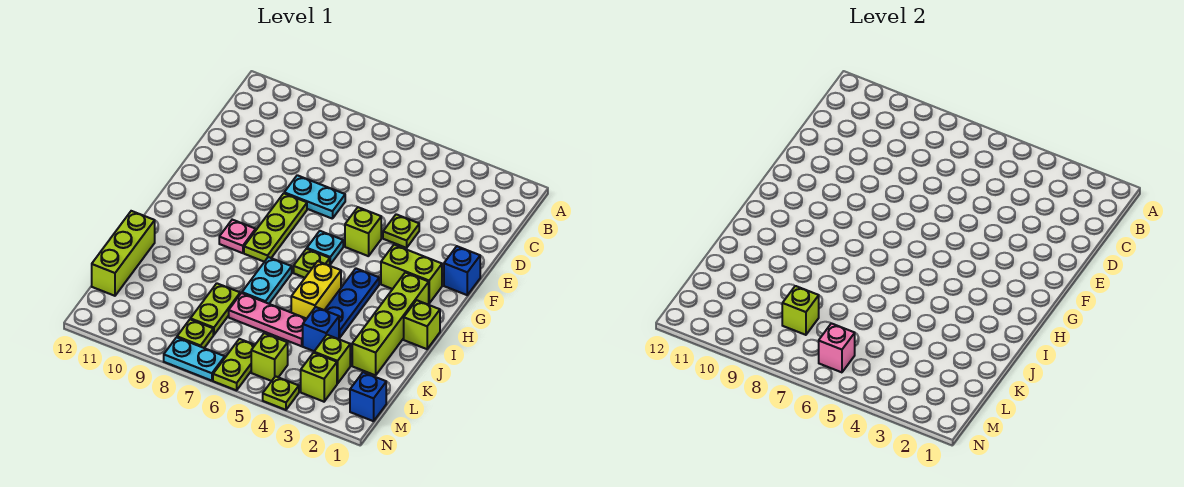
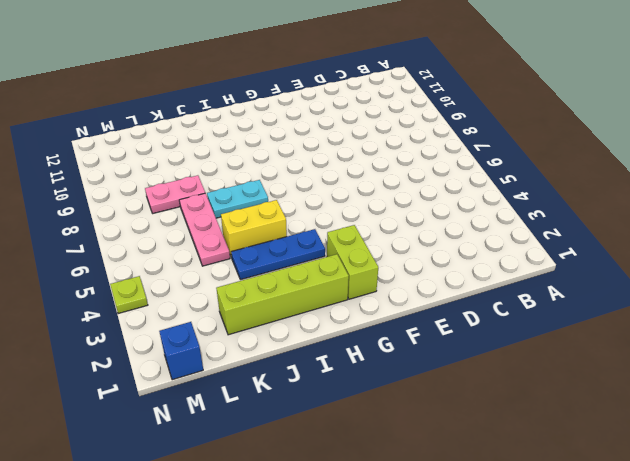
pink plate K8:L8 level 1 -> lime plate K8:L8 level 1
none -> lime plate E4 level 1
none -> cyan plate E7:E8 level 1
none -> blue brick F1 level 1

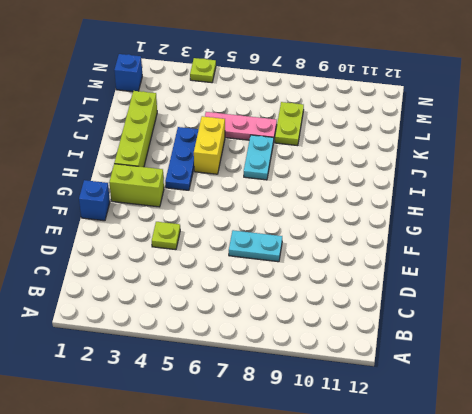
none -> lime brick F5 level 1
none -> lime plate F8:H8 level 1
none -> cyan plate G6 level 1

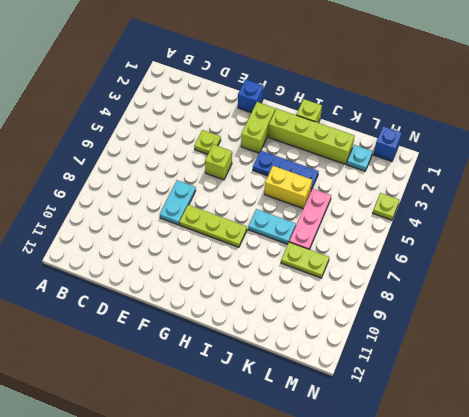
cyan plate L2 level 1 -> cyan plate G6 level 1
none -> lime plate H6 level 1
none -> pink plate H9 level 1
none -> lime brick J12:L12 level 1

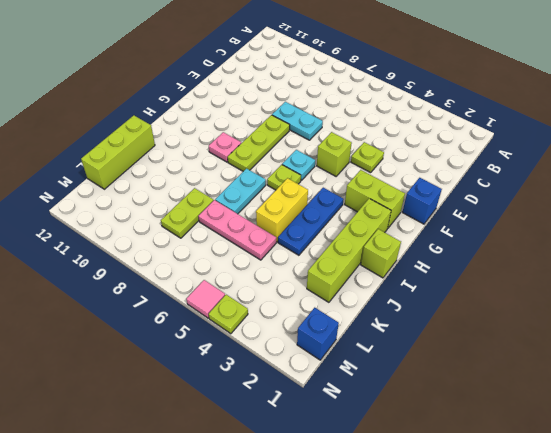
pink tile N5 level 1 -> none
none -> blue brick K4 level 1
none -> lime brick L3 level 1
none -> lime brick M3 level 1

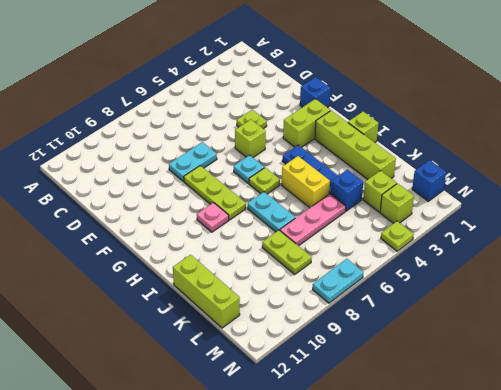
none -> lime brick M5 level 1
none -> lime plate M6:N6 level 1
none -> lime plate M8 level 1

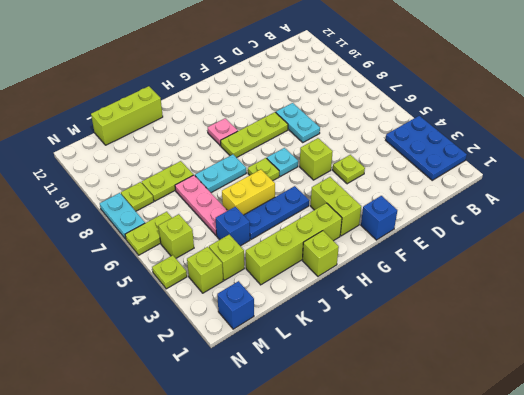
blue plate A2:B4 level 1 -> none
none -> lime brick L8 level 2
none -> pink brick M6 level 2

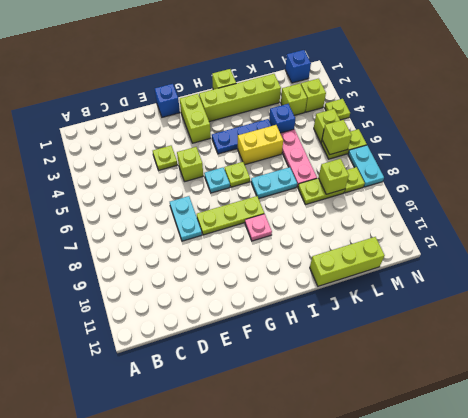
lime brick M6 level 2 -> pink brick M6 level 2

